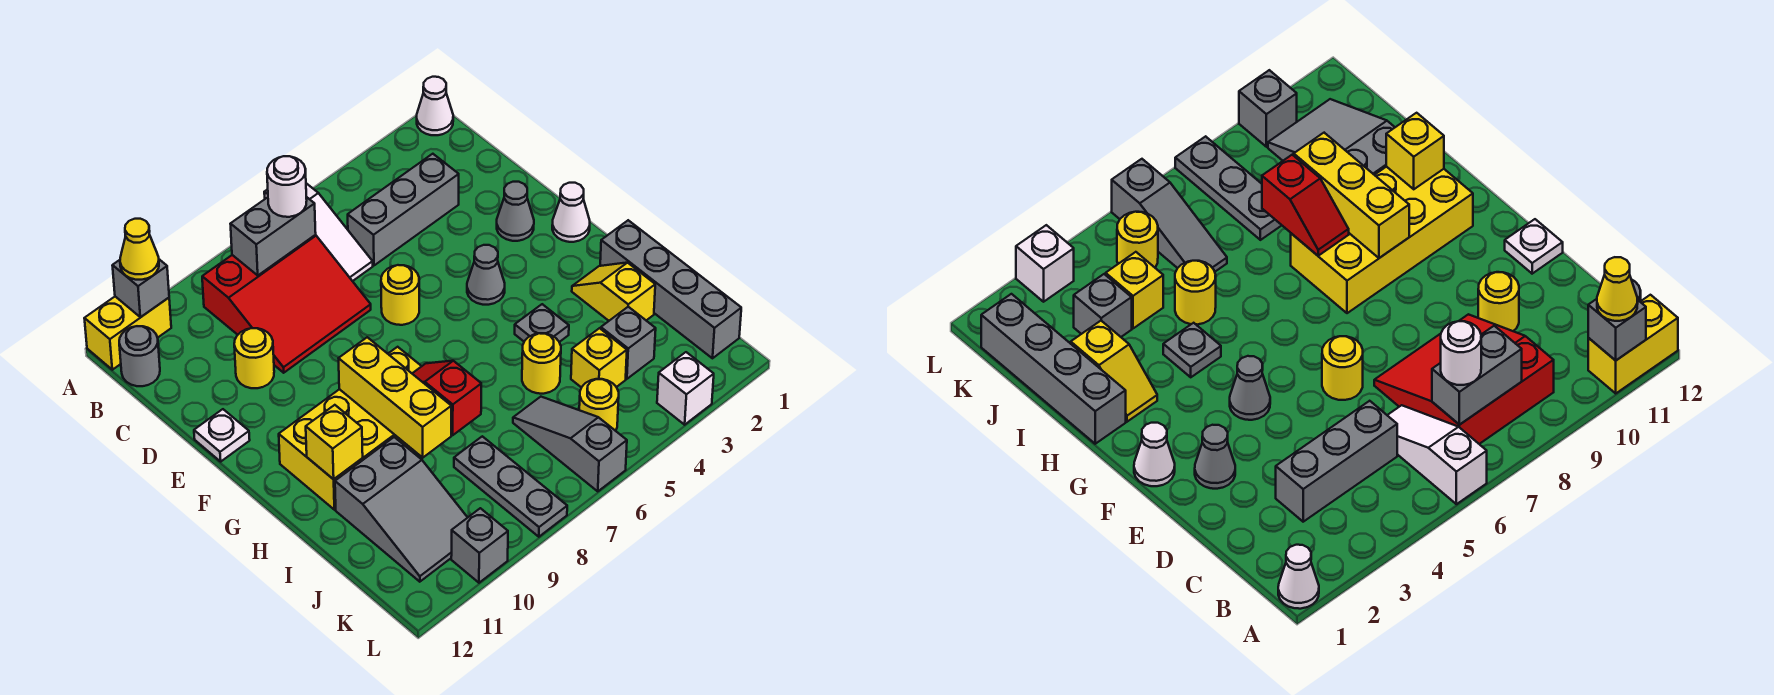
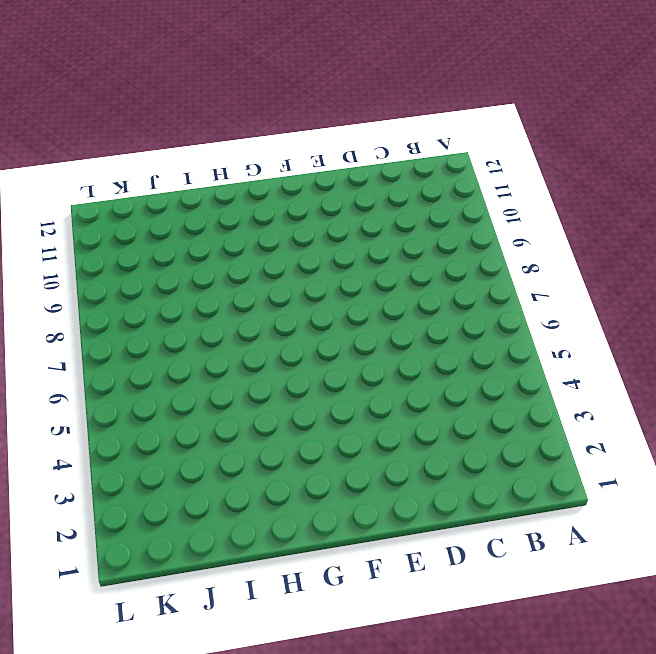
none -> white cone A1 level 1
none -> white slope A6:C6 level 1 top A
none -> yellow brick A11:A12 level 1
none -> red slope B7:D9 level 1 top B

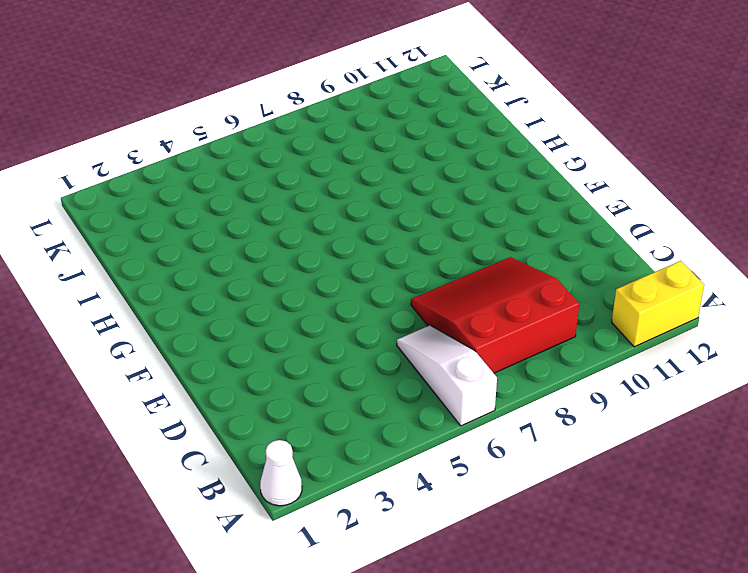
none -> grey round brick B12 level 1
none -> grey brick C3:C5 level 1
none -> yellow round brick D10 level 1
none -> grey cone E2 level 1

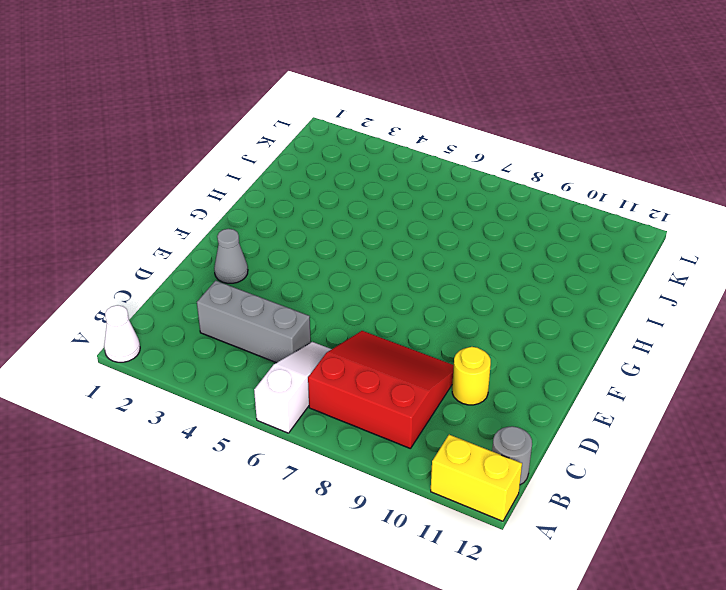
none -> yellow round brick E6 level 1
none -> white plate E12 level 1
none -> white cone F1 level 1
none -> grey cone F4 level 1

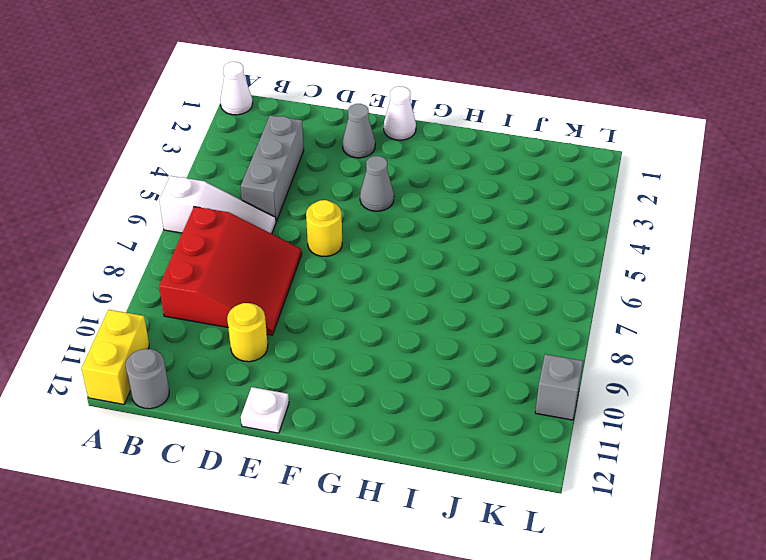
none -> yellow brick G8:H11 level 1
none -> grey brick H1:K1 level 1
none -> yellow slope H2:I2 level 1 top I
none -> grey plate H4 level 1

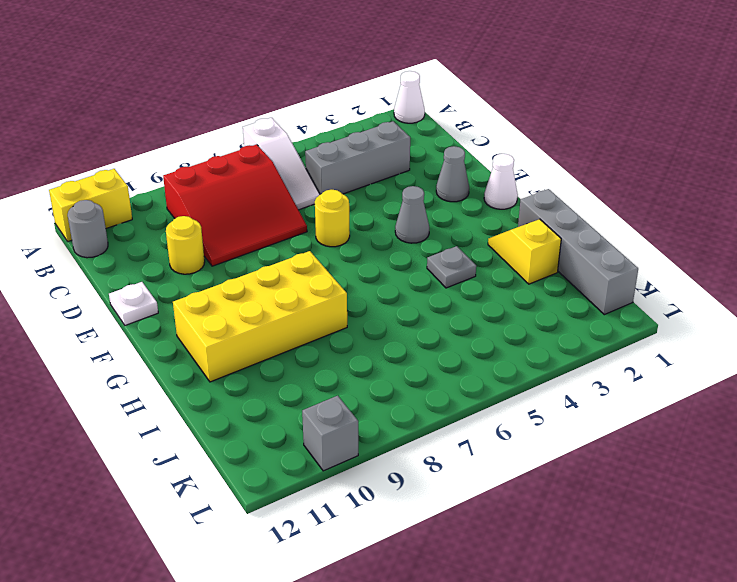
none -> yellow round brick I5 level 1
none -> grey slope I10:K11 level 1 top I
none -> grey brick J3 level 1
none -> yellow brick J4 level 1

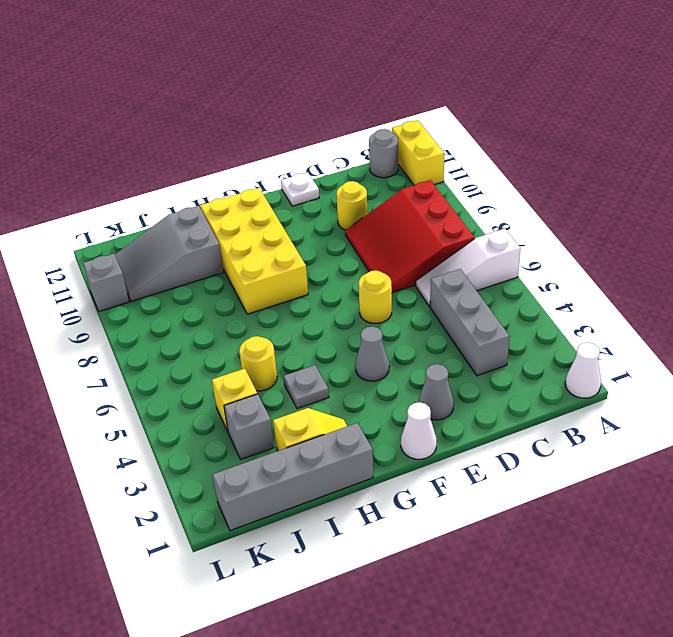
none -> grey slope J6:L6 level 1 top L
none -> grey plate J8:L8 level 1
none -> yellow round brick K5 level 1
none -> white brick L3 level 1

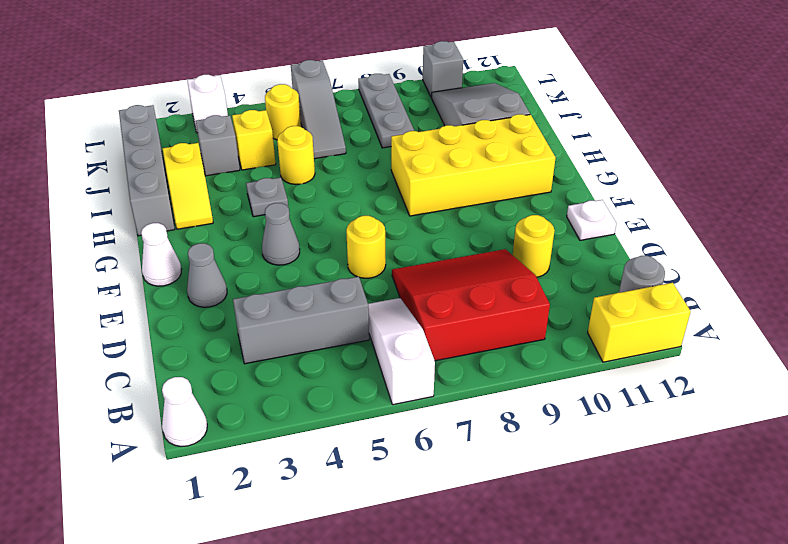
none -> grey brick A11 level 2
none -> grey brick B7:B8 level 2
none -> yellow brick G9:I9 level 2
none -> red slope H8:I8 level 2 top I

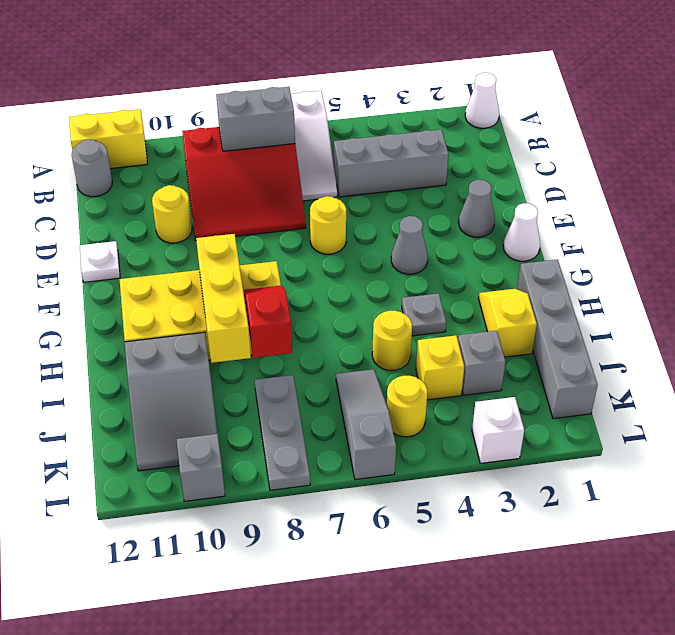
none -> grey brick A11 level 2
none -> yellow brick H11 level 2
none -> yellow cone A11 level 3
none -> white round brick B7 level 3

